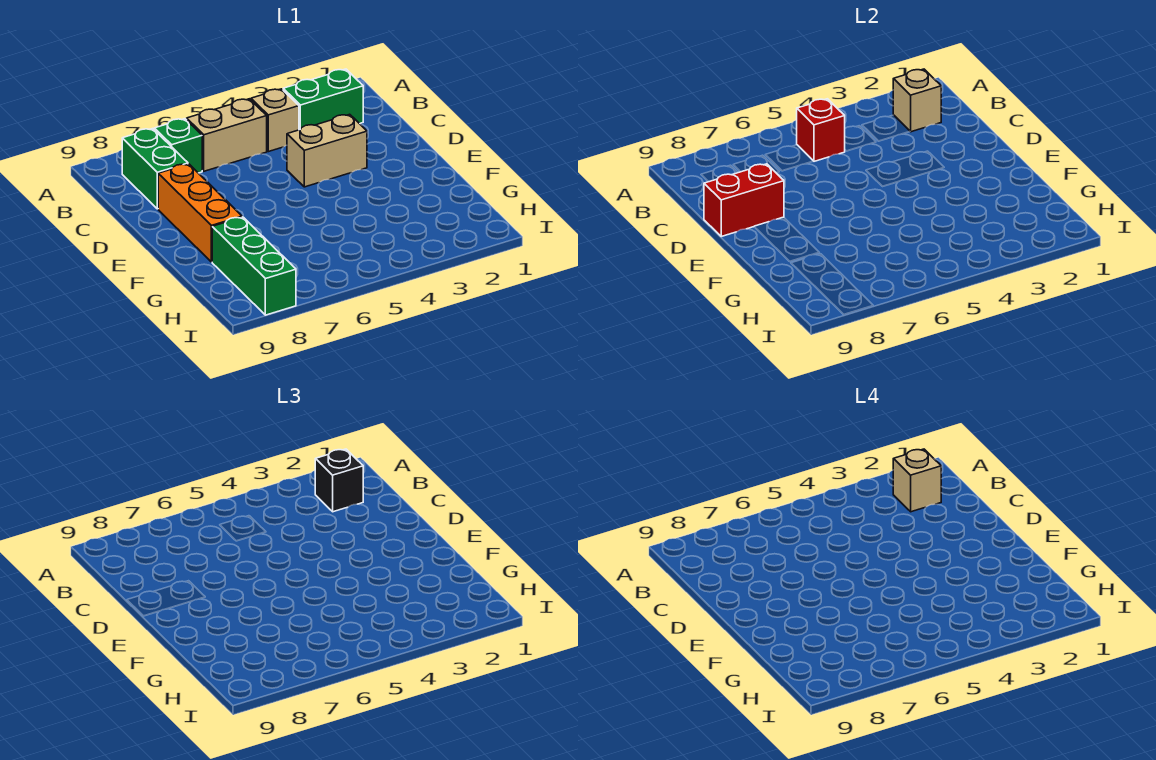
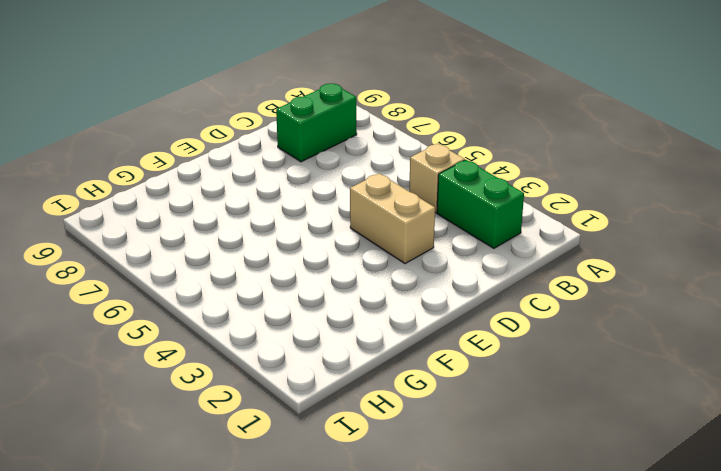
none -> tan brick B5:B6 level 1
none -> green brick B7 level 1
none -> orange brick D8:F8 level 1

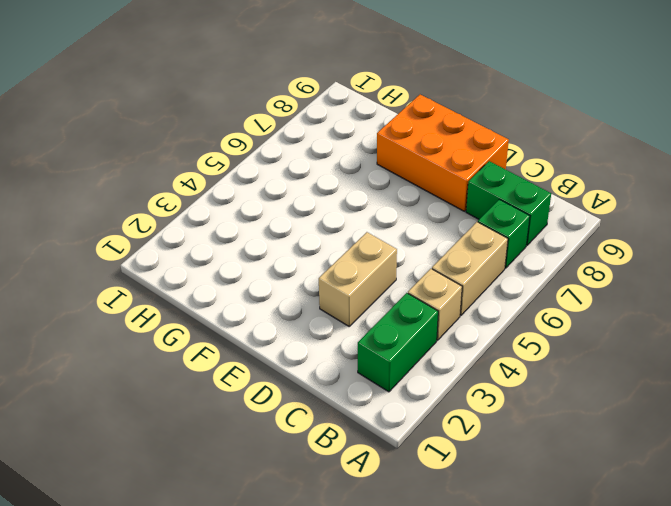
orange brick D8:F9 level 1 -> orange brick D8:F8 level 1
none -> green brick G8:I8 level 1
none -> tan brick B2 level 2
none -> red brick B5 level 2

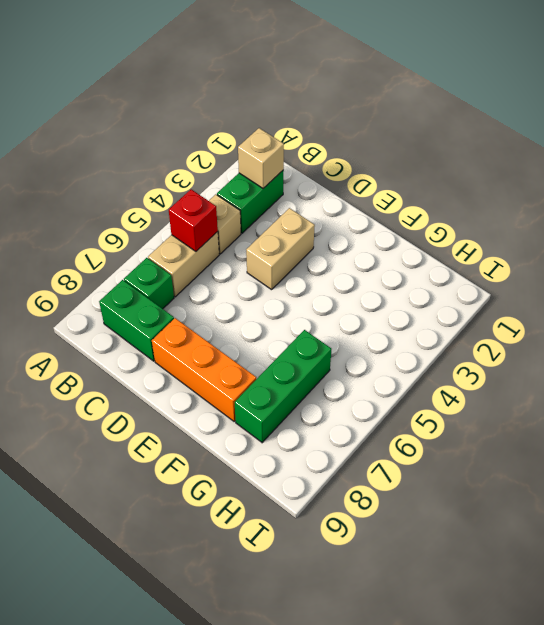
green brick G6:G8 level 1 -> green brick G8:I8 level 1
none -> red brick D8:D9 level 2
none -> black brick B2 level 3
none -> tan brick B2 level 4

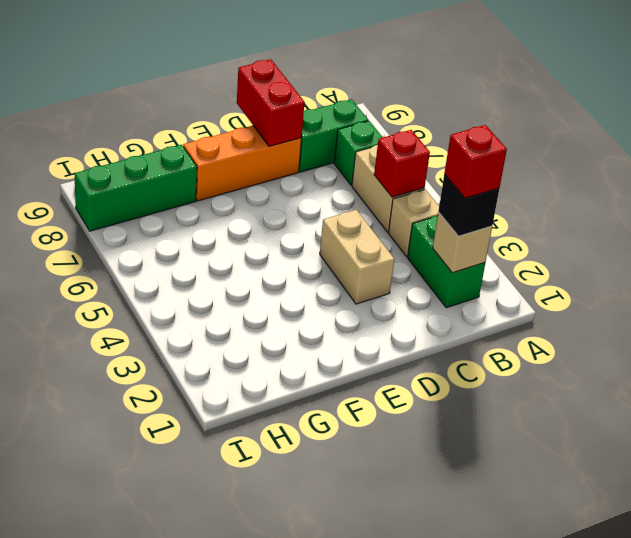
red brick B2 level 4 -> tan brick B2 level 4

